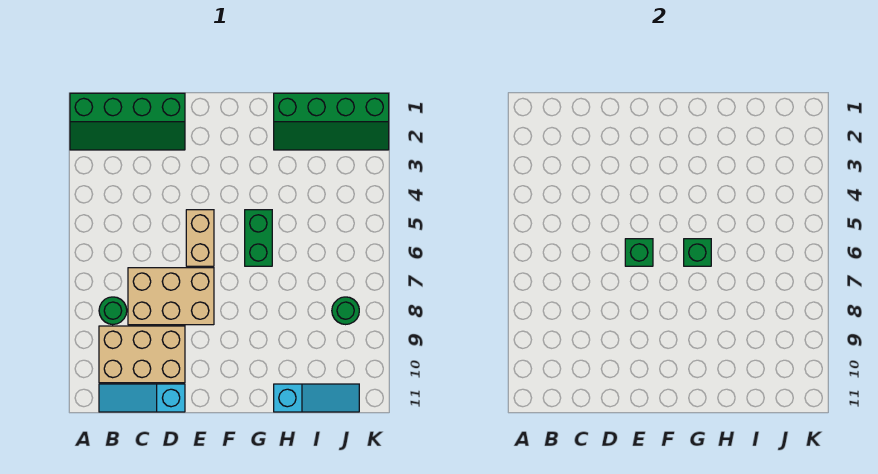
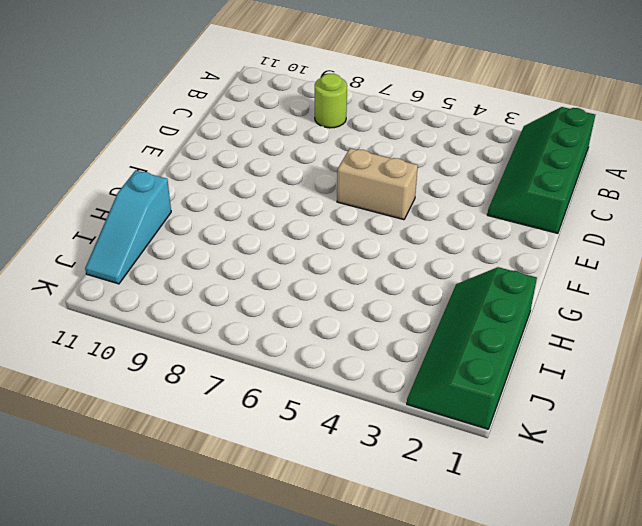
lime round brick B8 level 1 -> green round brick B8 level 1
none -> tan brick B9:D10 level 1
none -> cyan slope B11:D11 level 1 top D
none -> tan brick C7:E8 level 1

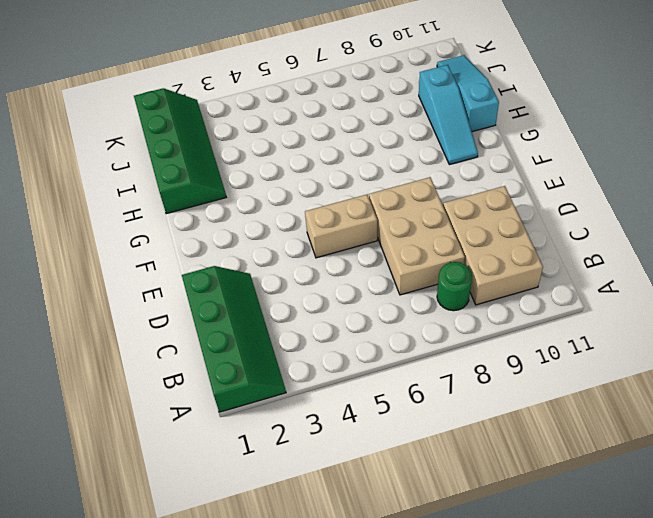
cyan slope G10:I10 level 1 top I -> cyan slope B11:D11 level 1 top D
none -> green brick G5:G6 level 1
none -> green round brick J8 level 1
none -> green brick E6 level 2

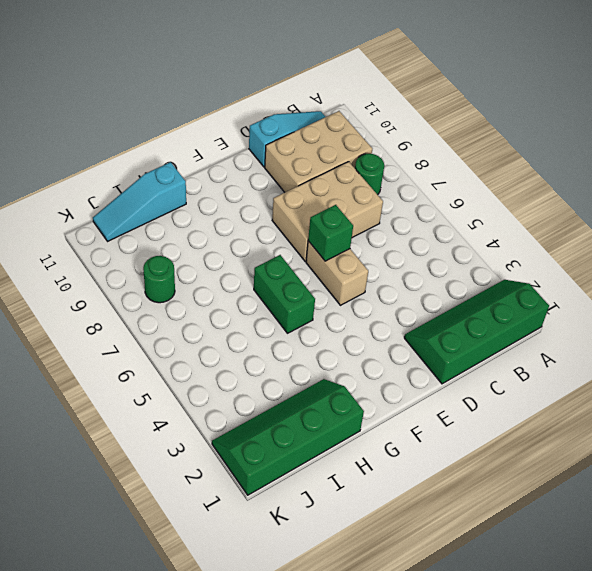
none -> green brick G6 level 2

